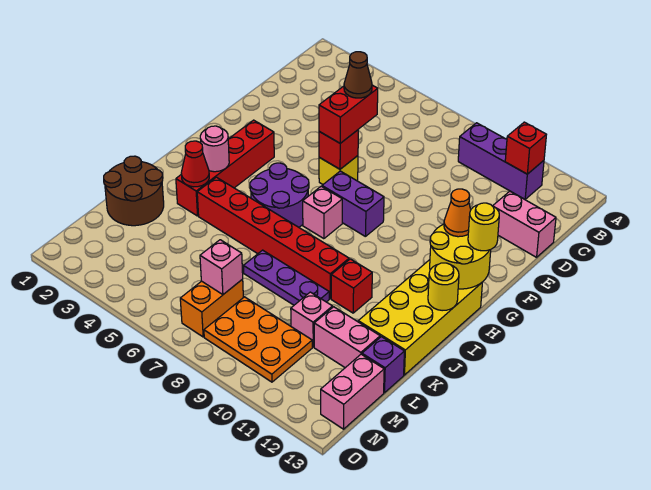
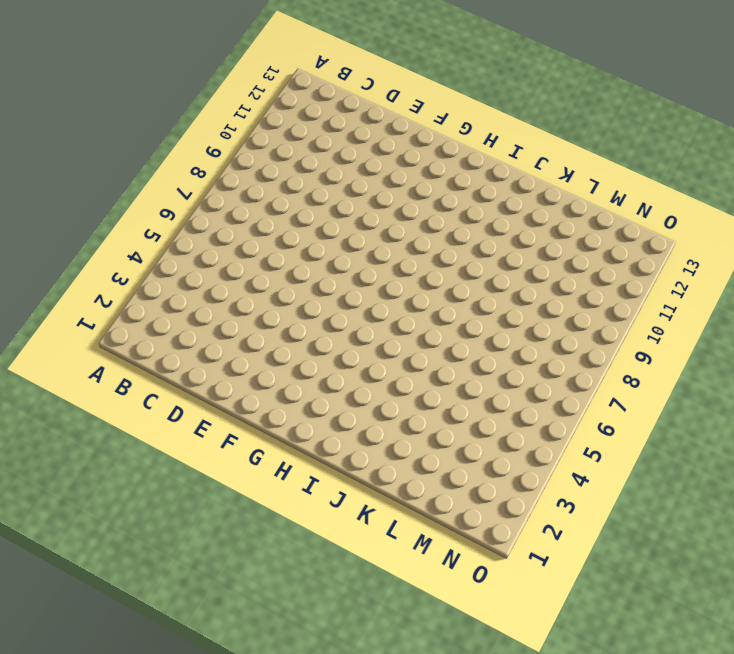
none -> purple brick B9:B11 level 1
none -> pink brick D12:D13 level 1
none -> yellow brick F6 level 1

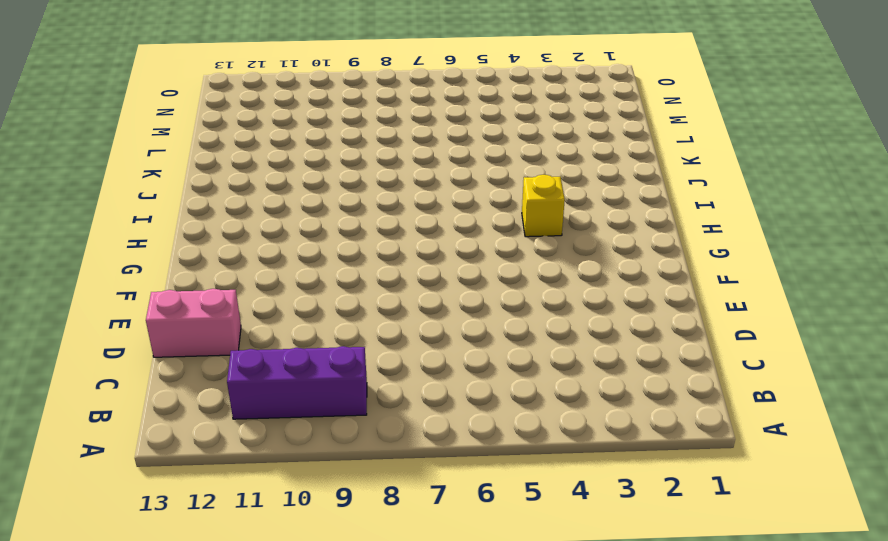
yellow brick H4 level 1 -> yellow brick F6 level 1
none -> red brick G3:J3 level 1
none -> purple brick G7:G8 level 1
none -> purple round brick H5:I6 level 1

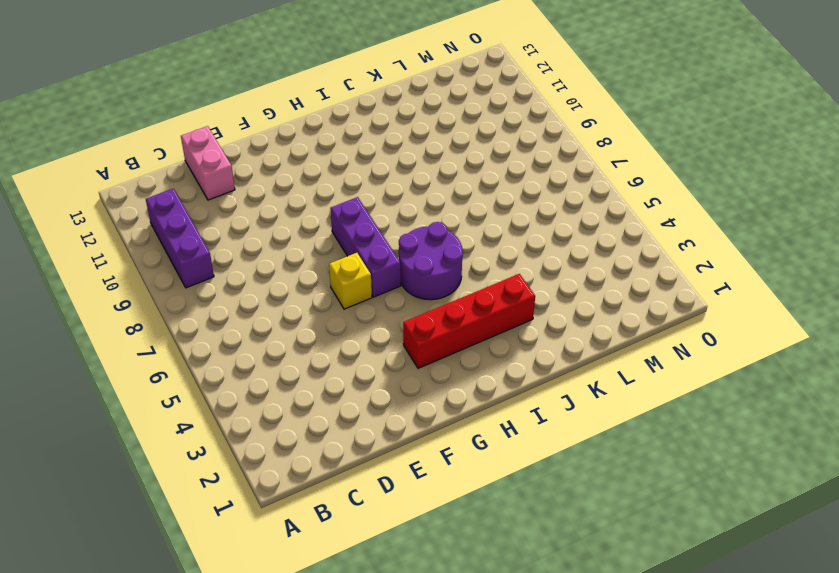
purple brick G6:G8 level 1 -> purple brick G7:G8 level 1
none -> pink brick H7 level 1
none -> yellow brick H12:K13 level 1
none -> red brick J4:J9 level 1

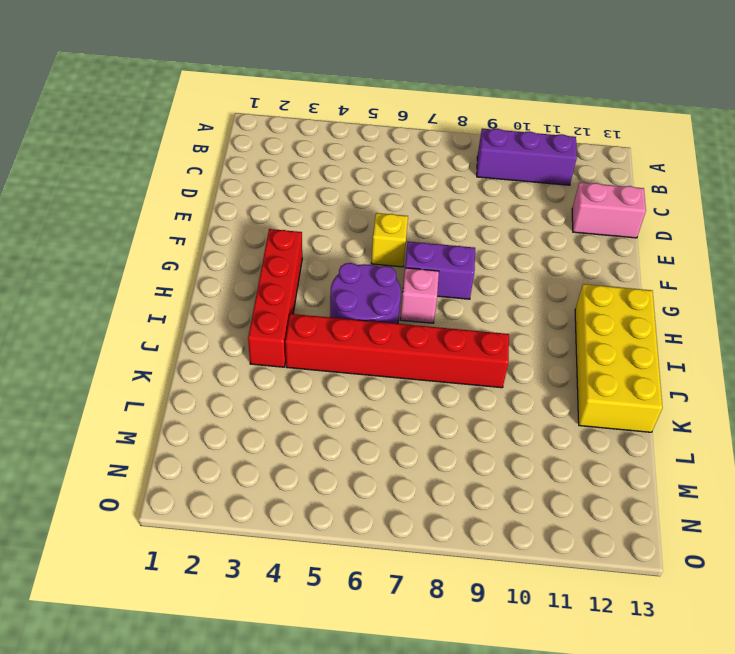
none -> red brick J10 level 1
none -> brown round brick K1:L2 level 1
none -> purple plate K7:K9 level 1

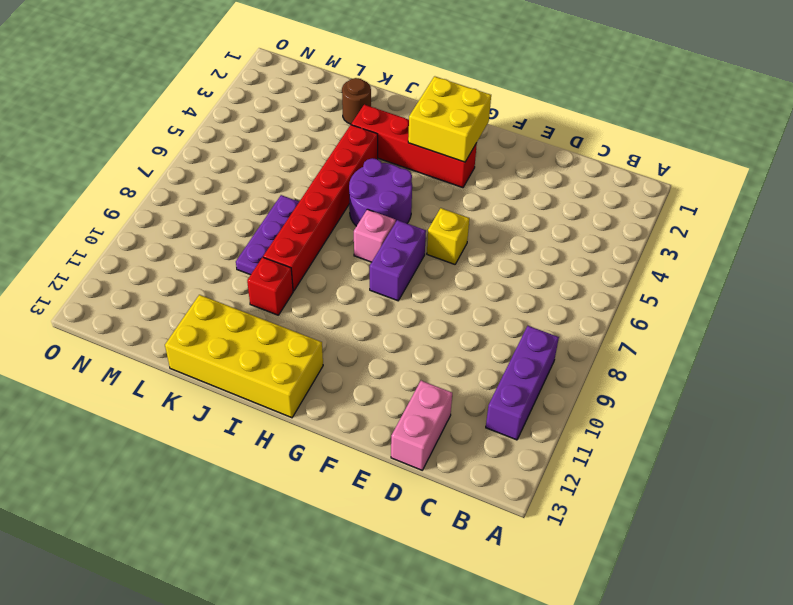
yellow brick G2:H3 level 2 -> none
brown round brick K2 level 1 -> brown round brick K1:L2 level 1
none -> pink brick L10 level 1
none -> pink brick L11:L12 level 1
none -> purple brick L13 level 1

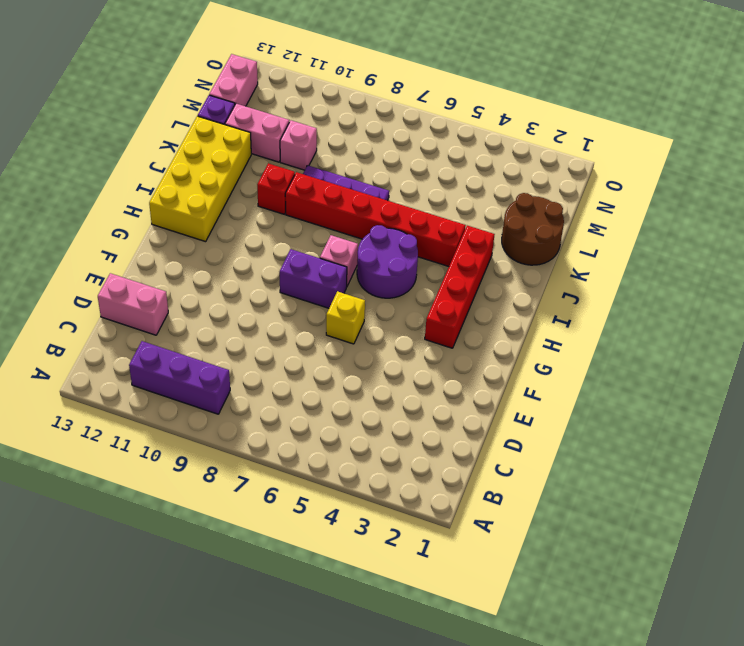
none -> orange brick M7:N7 level 1
none -> orange plate M8:N10 level 1
none -> red brick B11 level 2

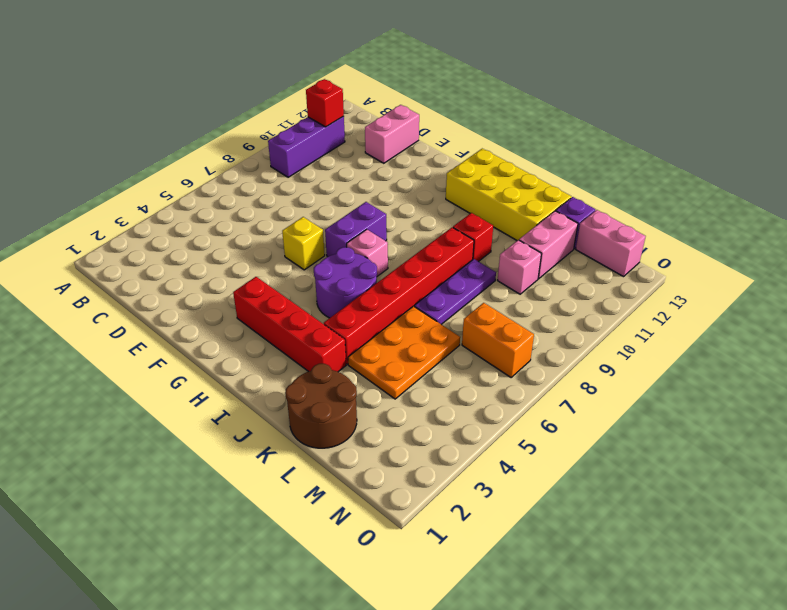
orange plate K4:L6 level 1 -> orange plate M8:N10 level 1
none -> red brick F6 level 2
none -> yellow round brick G12:H13 level 2
none -> pink round brick I3 level 2

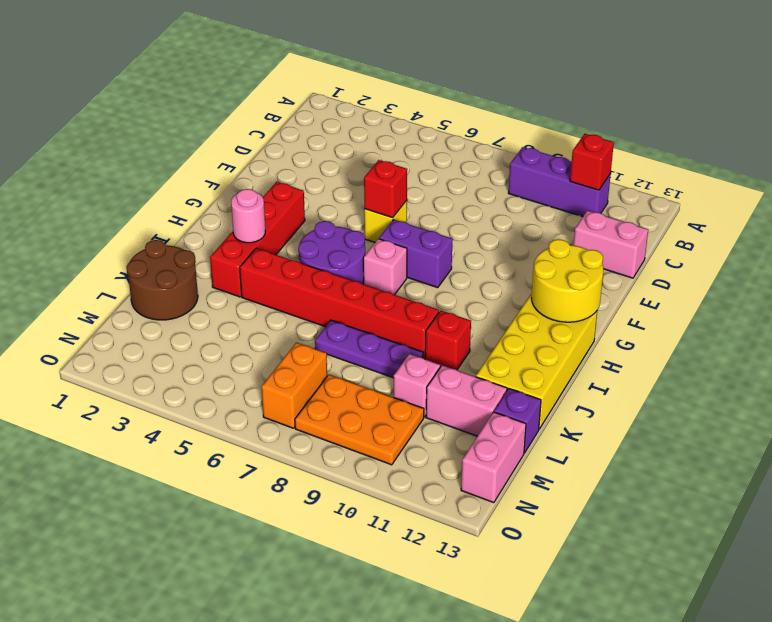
none -> yellow round brick I13 level 2
none -> red cone J3 level 2
none -> pink brick M7 level 2

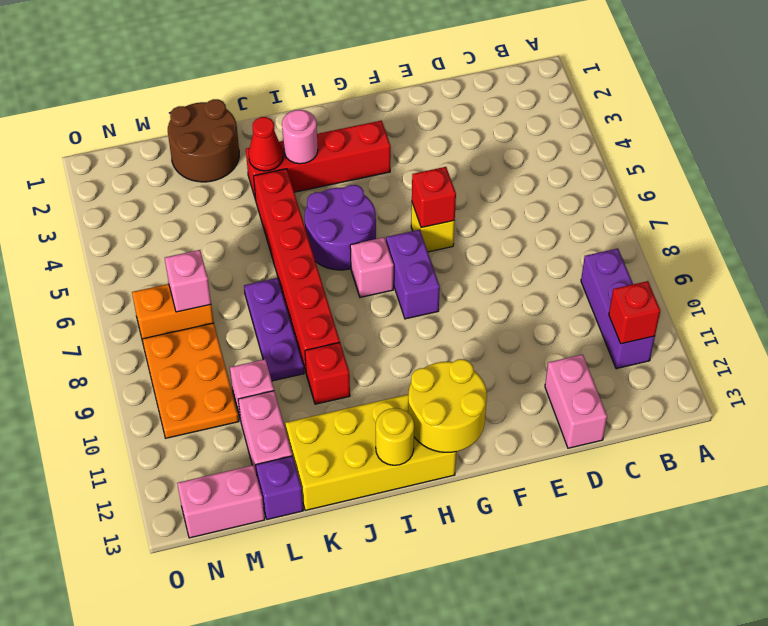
none -> red brick E6:F6 level 3
none -> orange cone G12 level 3
none -> yellow round brick G13 level 3

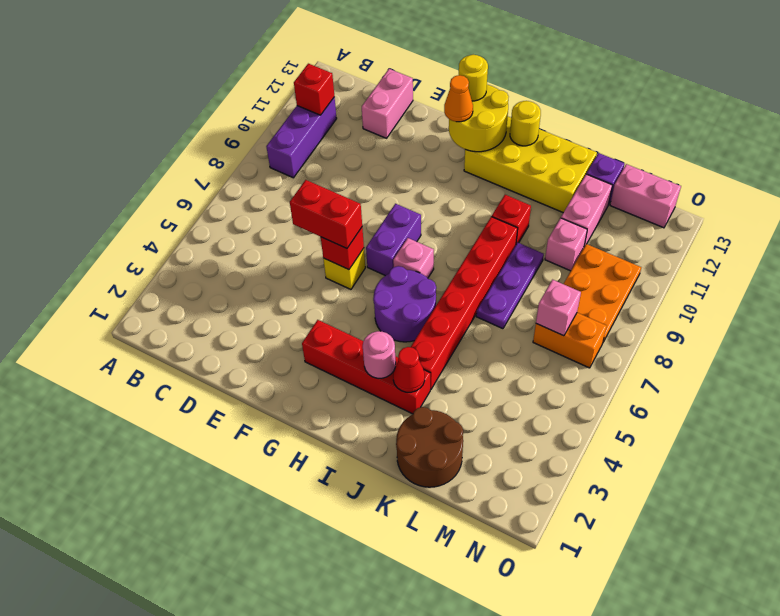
none -> brown cone E6 level 4

